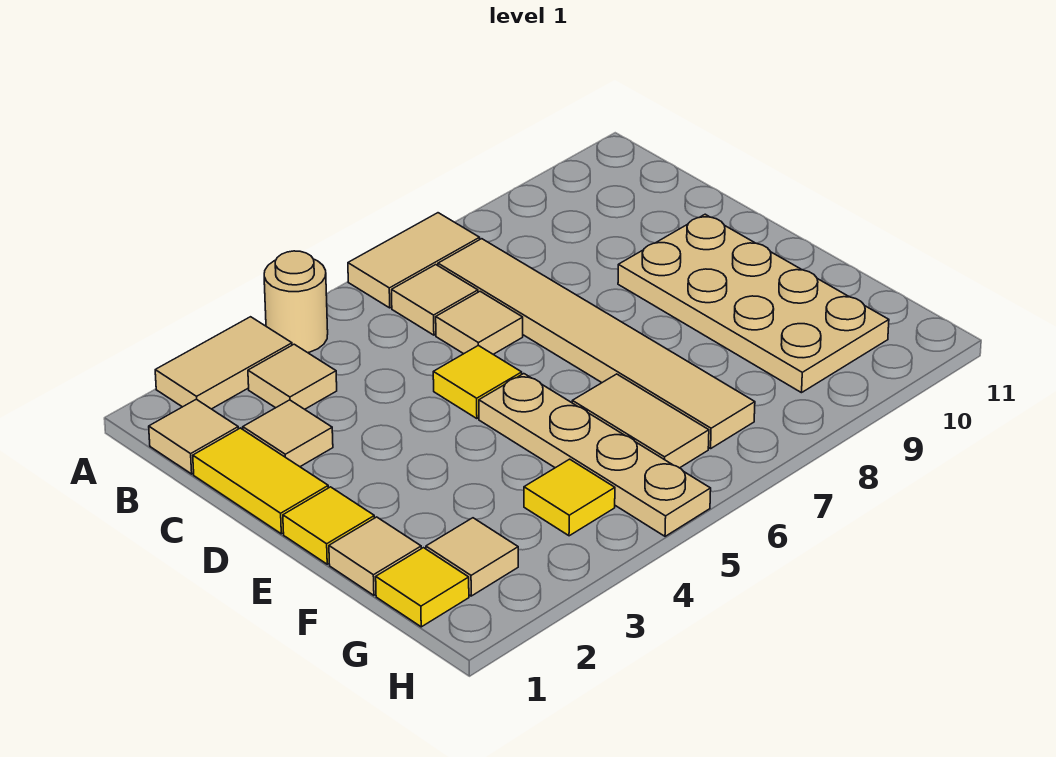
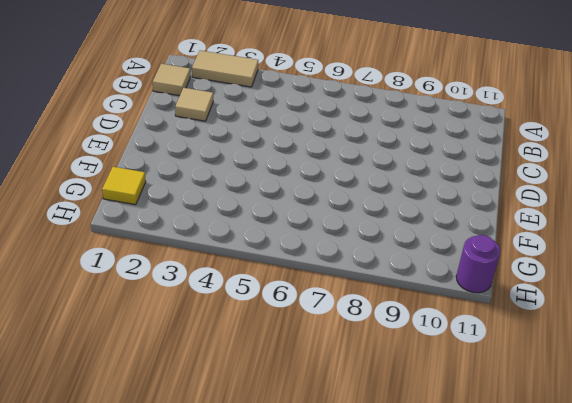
purple round brick H11 level 1 -> none
none -> tan round brick A4 level 1
none -> tan tile A6:A7 level 1
none -> tan tile B3 level 1

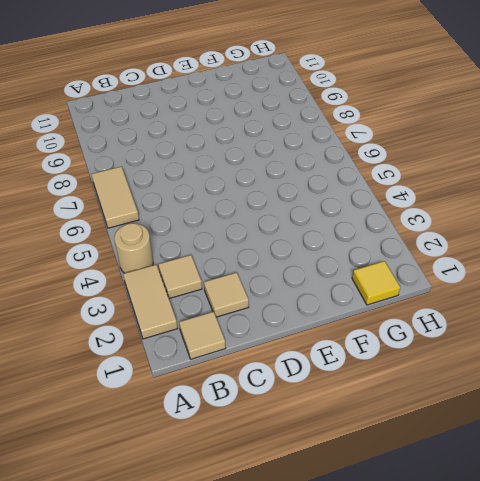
none -> tan tile B6 level 1
none -> tan tile B7:G7 level 1
none -> yellow tile C1:D1 level 1

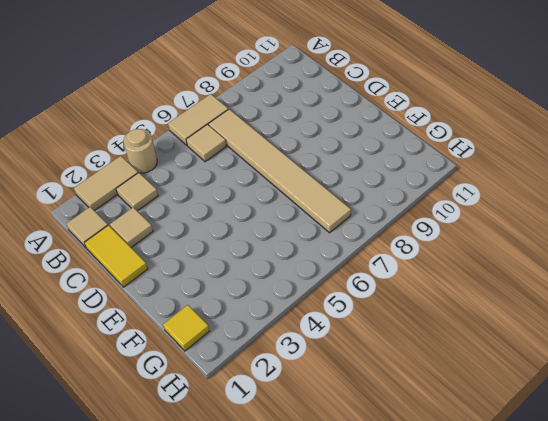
none -> tan tile C6 level 1
none -> yellow tile D5 level 1
none -> tan plate D9:G10 level 1

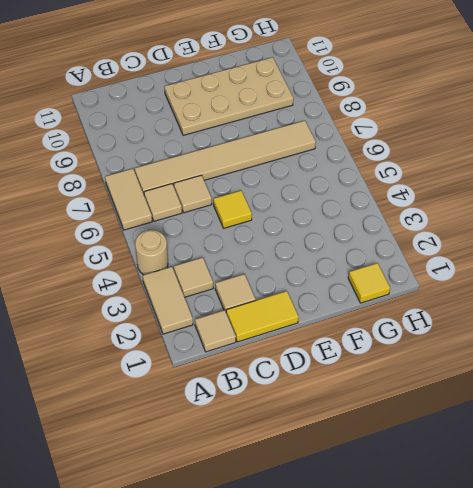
none -> yellow tile E1 level 1
none -> tan plate E5:H5 level 1
none -> tan tile F1 level 1

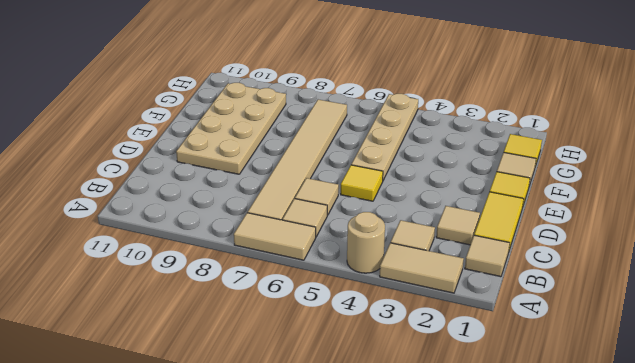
none -> tan tile F6:G6 level 1
none -> tan tile G2 level 1
none -> yellow tile G4 level 1

